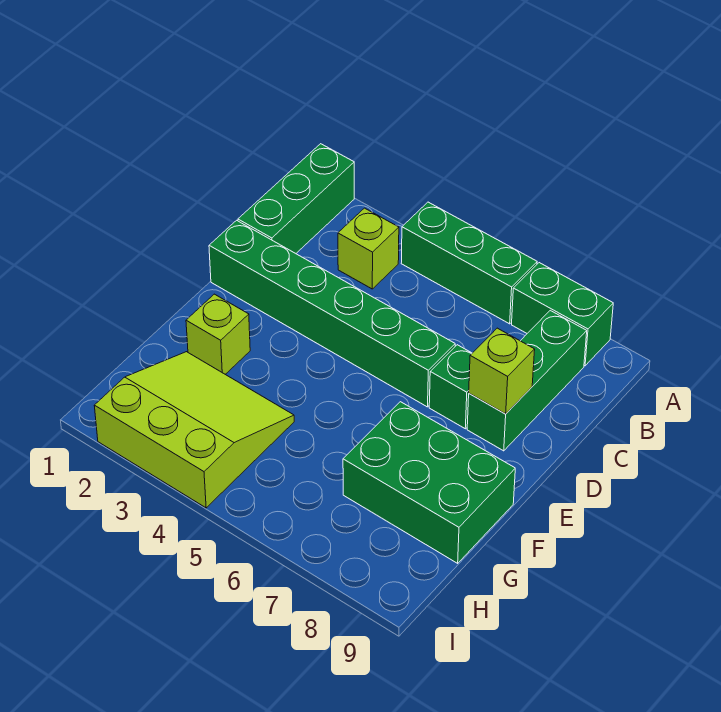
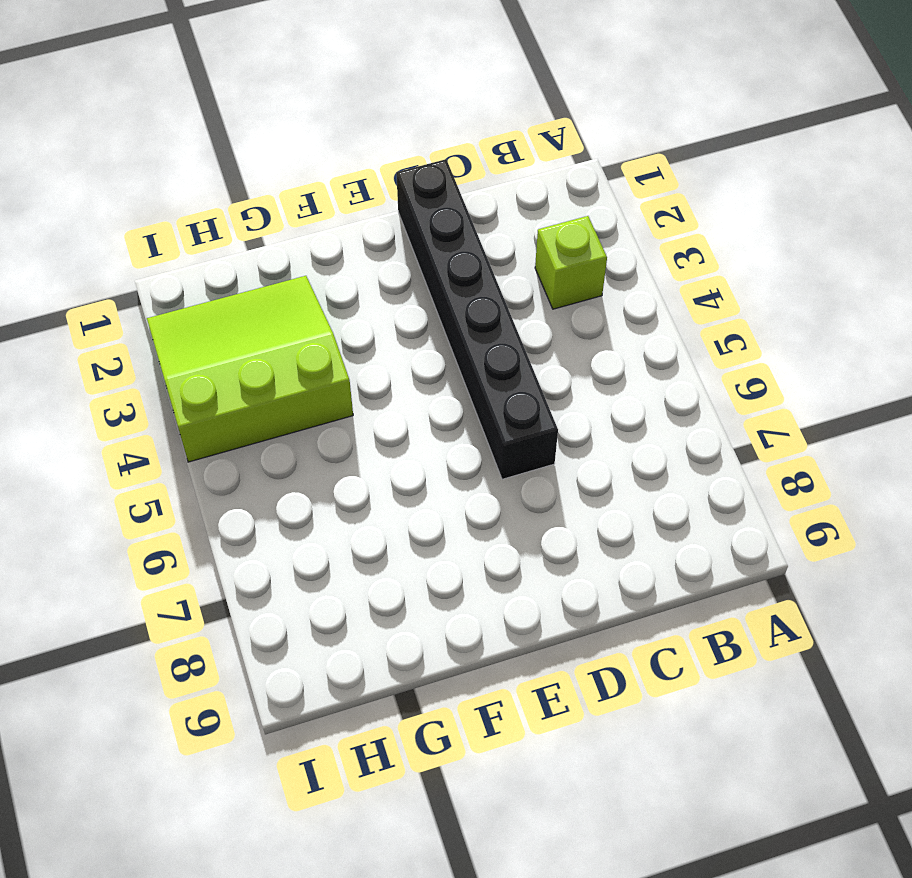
black brick D1:D6 level 1 -> green brick D1:D6 level 1
lime slope G2:I4 level 1 top 4 -> lime slope G2:I4 level 1 top I
none -> green brick A1:C1 level 1
none -> green brick A4:A6 level 1

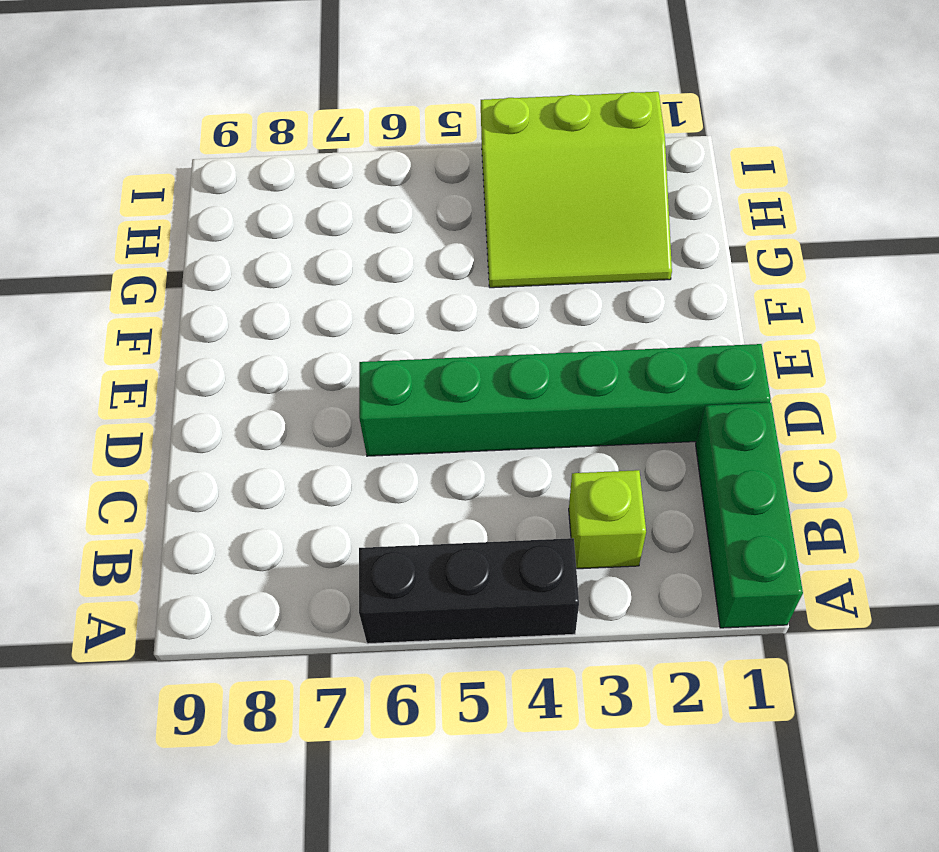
black brick A4:A6 level 1 -> green brick A4:A6 level 1
none -> green brick A7:A8 level 1
none -> green brick B8:D8 level 1

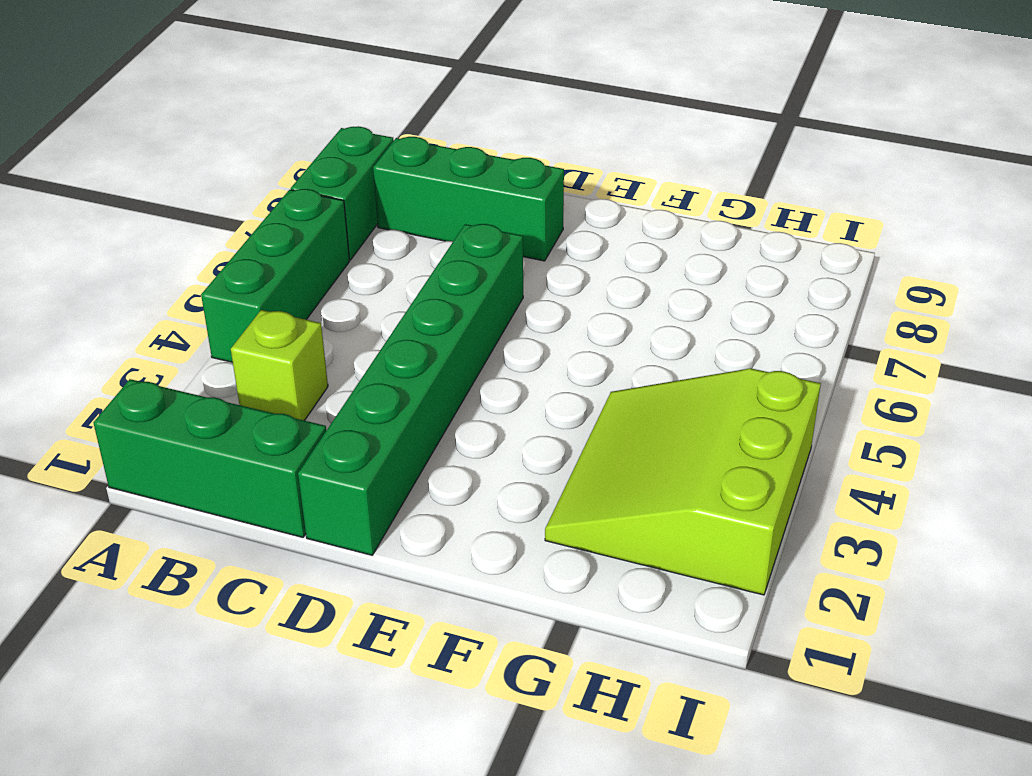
none -> green brick D7 level 1
none -> lime brick F2 level 1

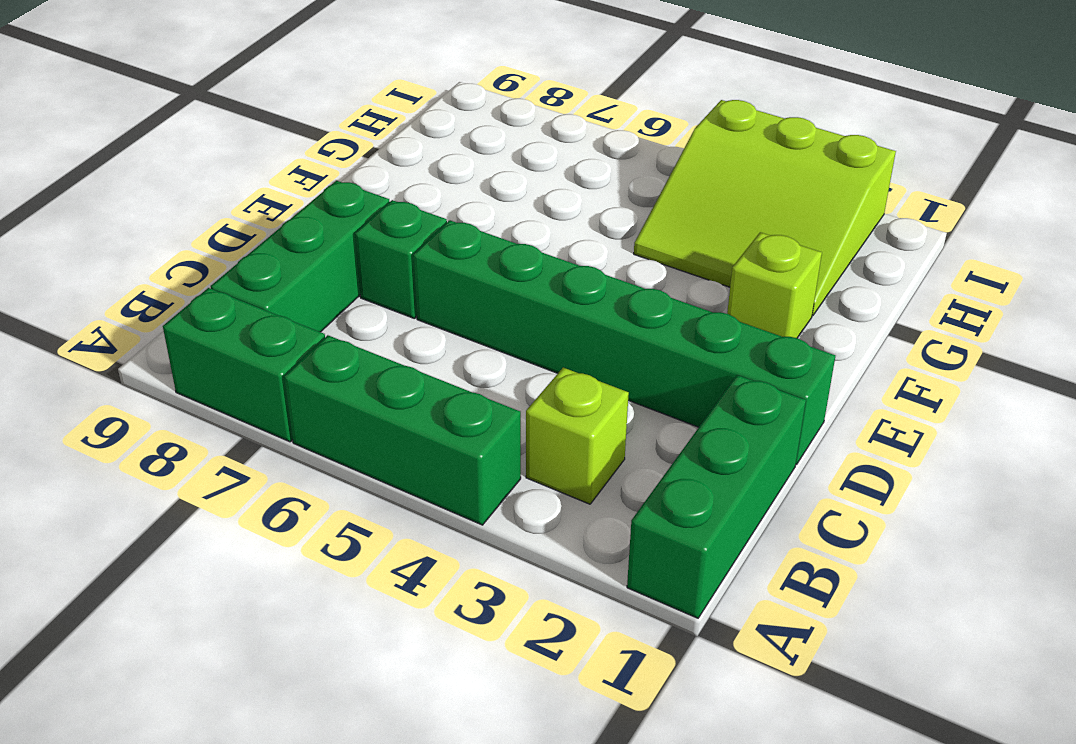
none -> green brick F7:G9 level 1
none -> lime brick D8 level 2

